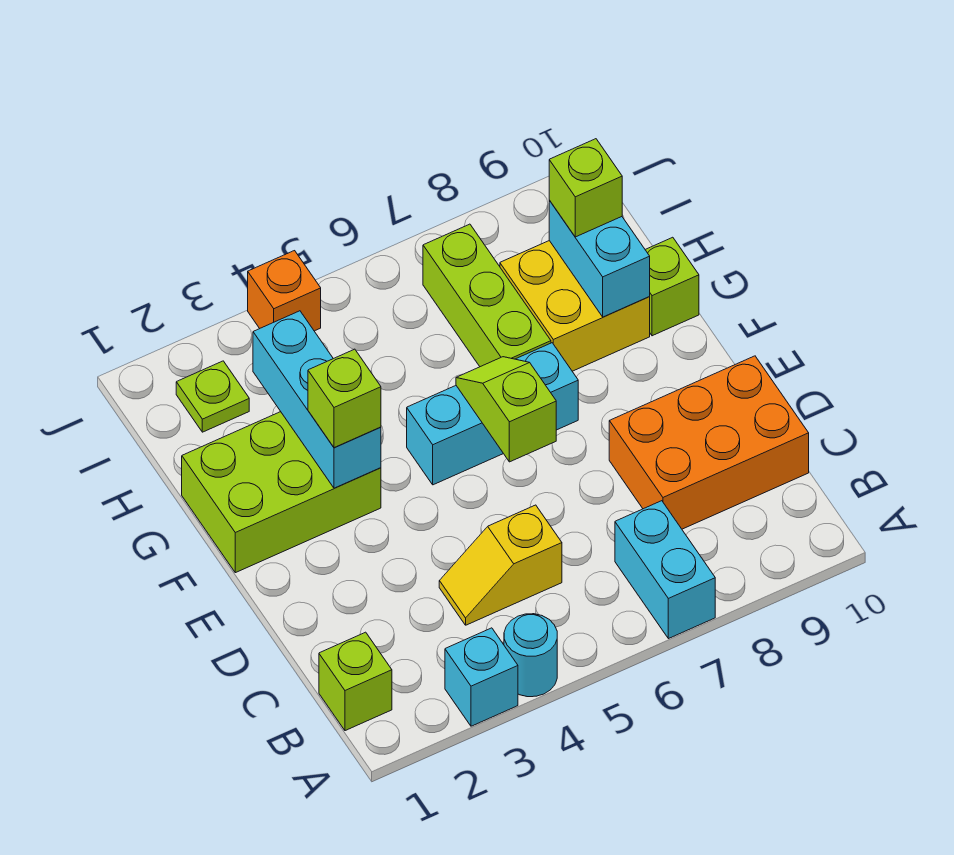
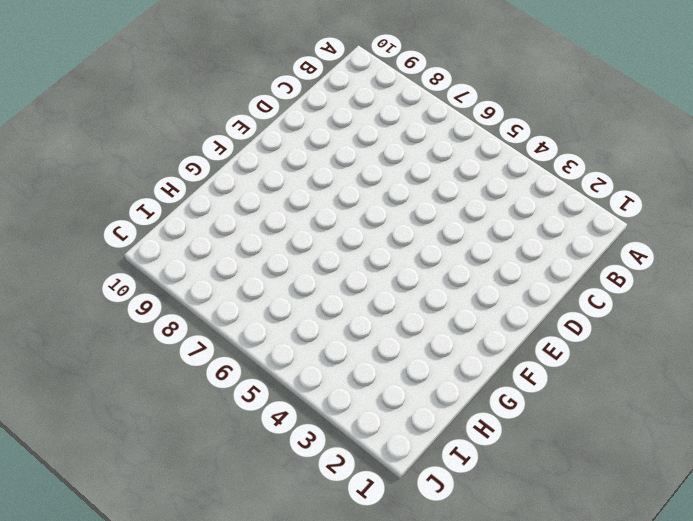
none -> cyan brick A3 level 1
none -> cyan round brick A4 level 1
none -> cyan brick A7:B7 level 1

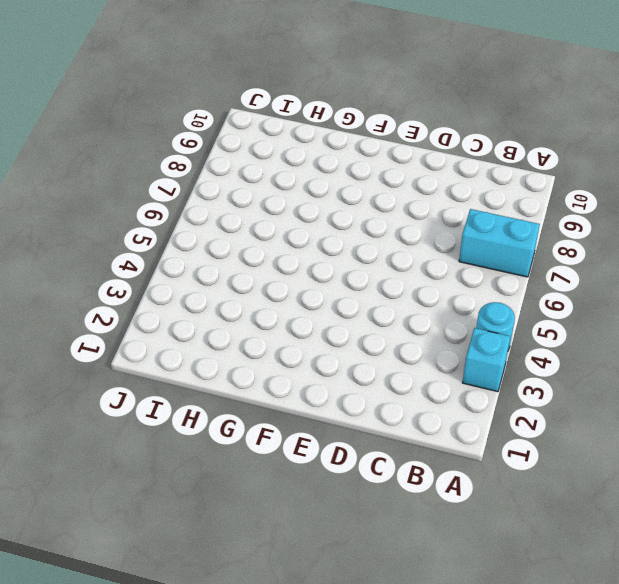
none -> lime brick B1 level 1
none -> yellow slope C4:C5 level 1 top 5
none -> orange brick C8:D10 level 1

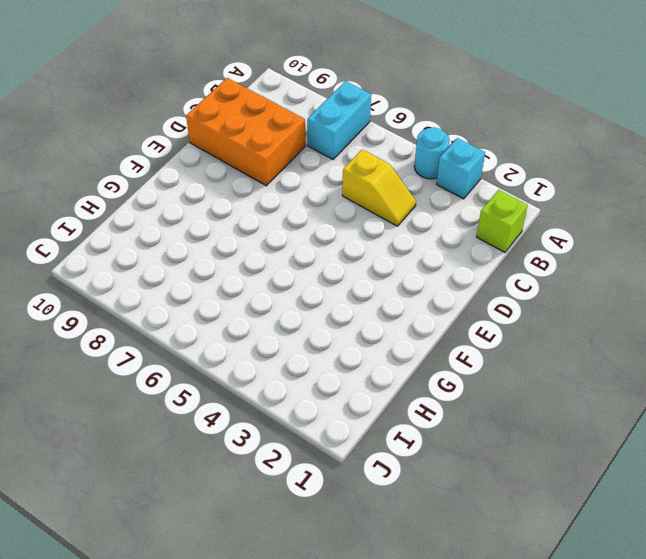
none -> lime brick F1:G3 level 1
none -> cyan brick F5:F7 level 1
none -> lime brick G7:I7 level 1

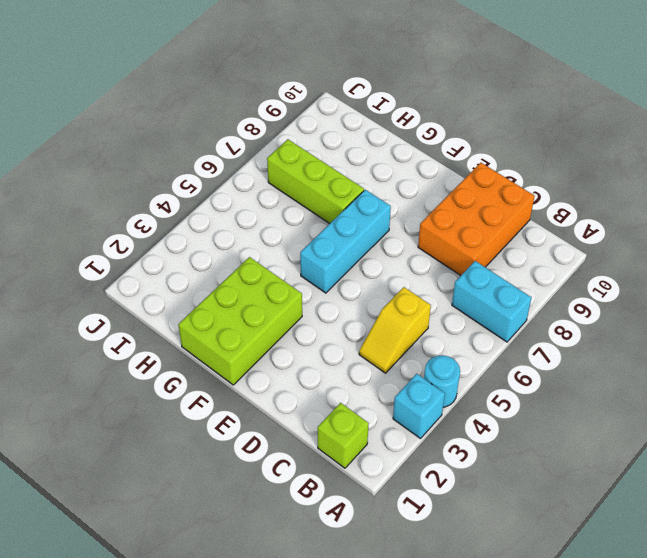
none -> yellow brick G8:H9 level 1
none -> lime brick G10 level 1
none -> lime plate I2 level 1

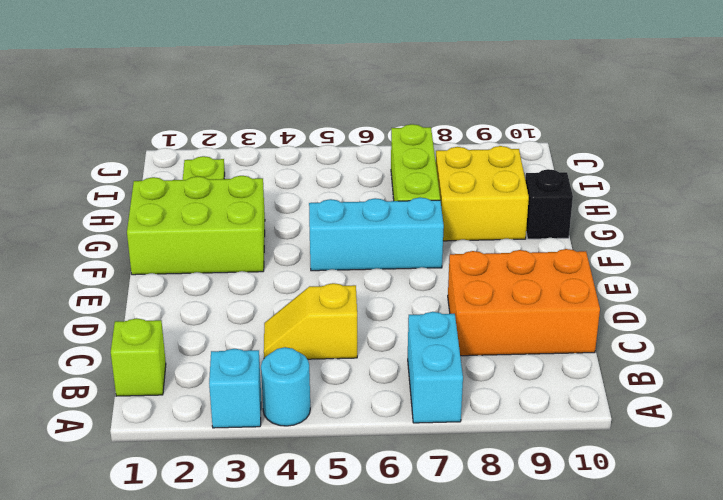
black brick G10 level 1 -> lime brick G10 level 1
none -> orange brick J4 level 1
none -> lime slope E6:F6 level 2 top E
none -> cyan brick F3:H3 level 2

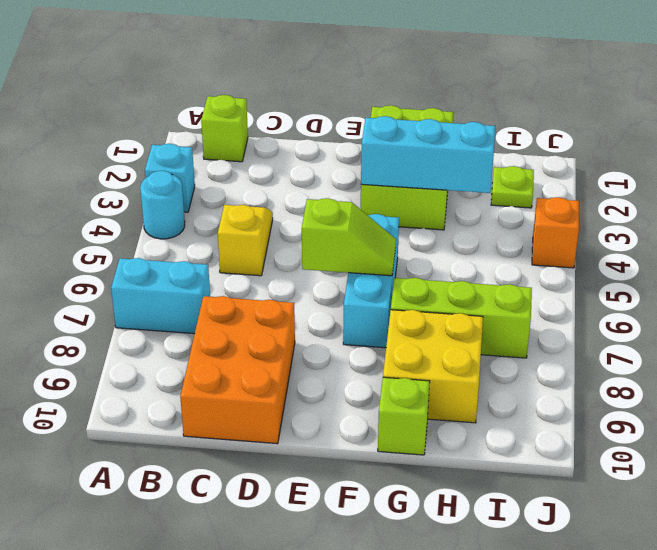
none -> cyan brick G9:H9 level 2
none -> lime brick F3 level 3
none -> lime brick H9 level 3

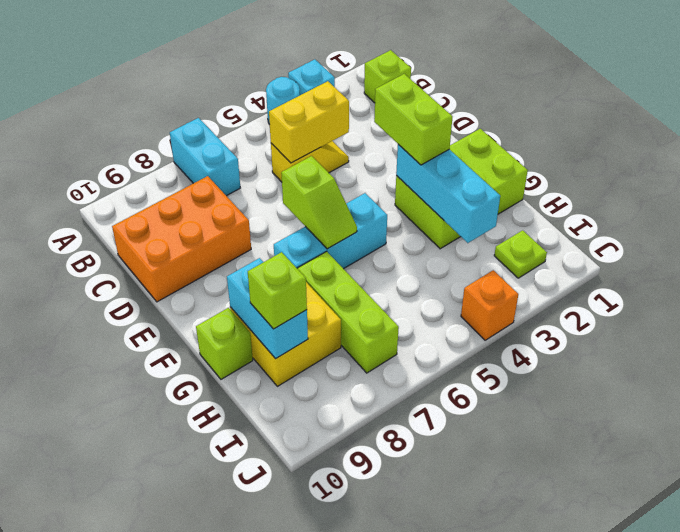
yellow brick C4:C5 level 2 -> none
lime brick E3:F3 level 3 -> lime brick F3 level 3

